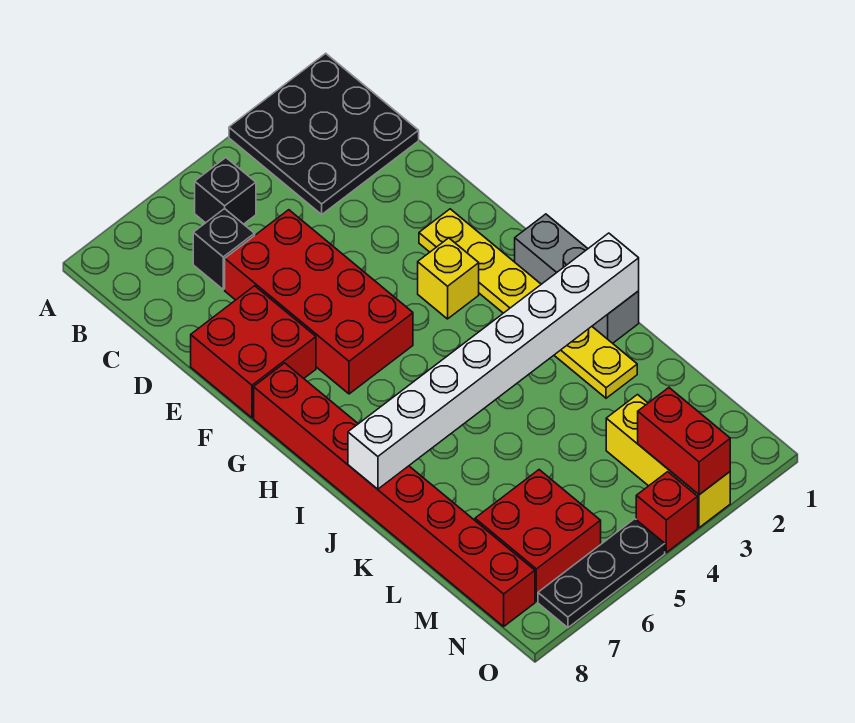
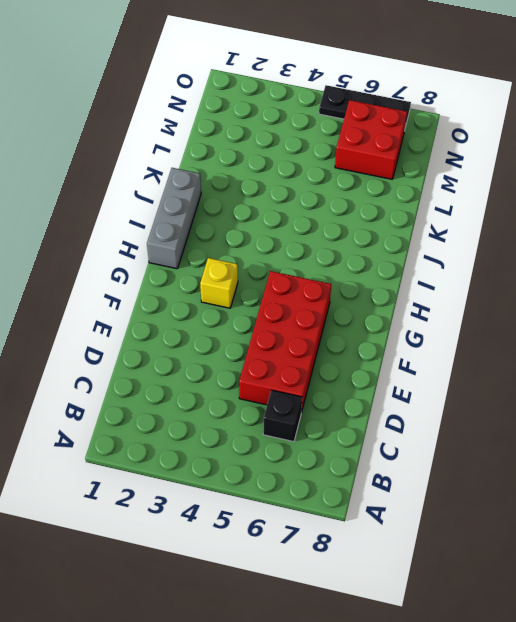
none -> black plate A1:C3 level 1
none -> black brick B5 level 1
none -> red brick E7:F8 level 1

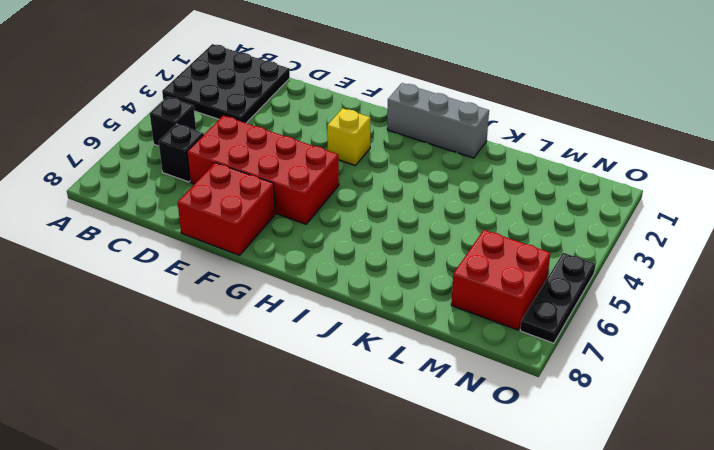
none -> yellow plate F2:K2 level 1
none -> red brick G8:N8 level 1
none -> yellow brick M3:O3 level 1

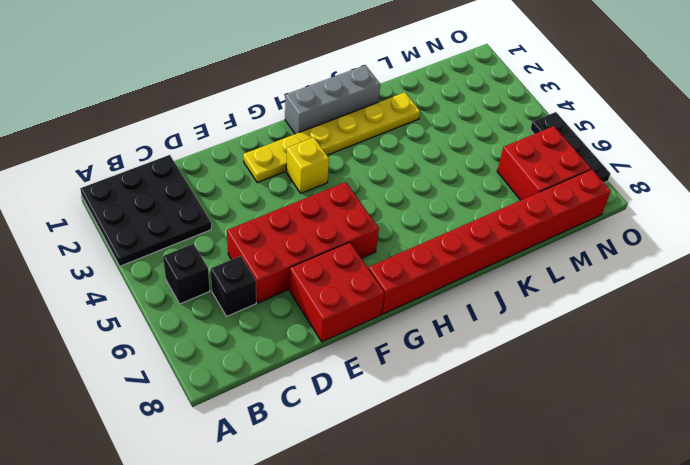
none -> yellow brick M3:O3 level 1
none -> red brick O4 level 1
none -> white brick J1:J8 level 2

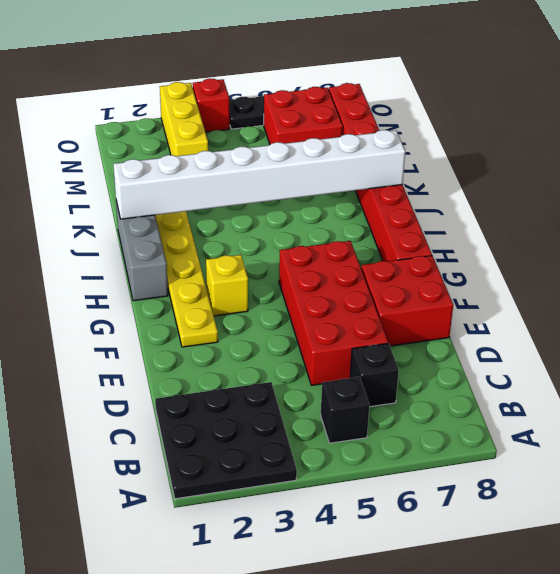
none -> red brick N3:O3 level 2

